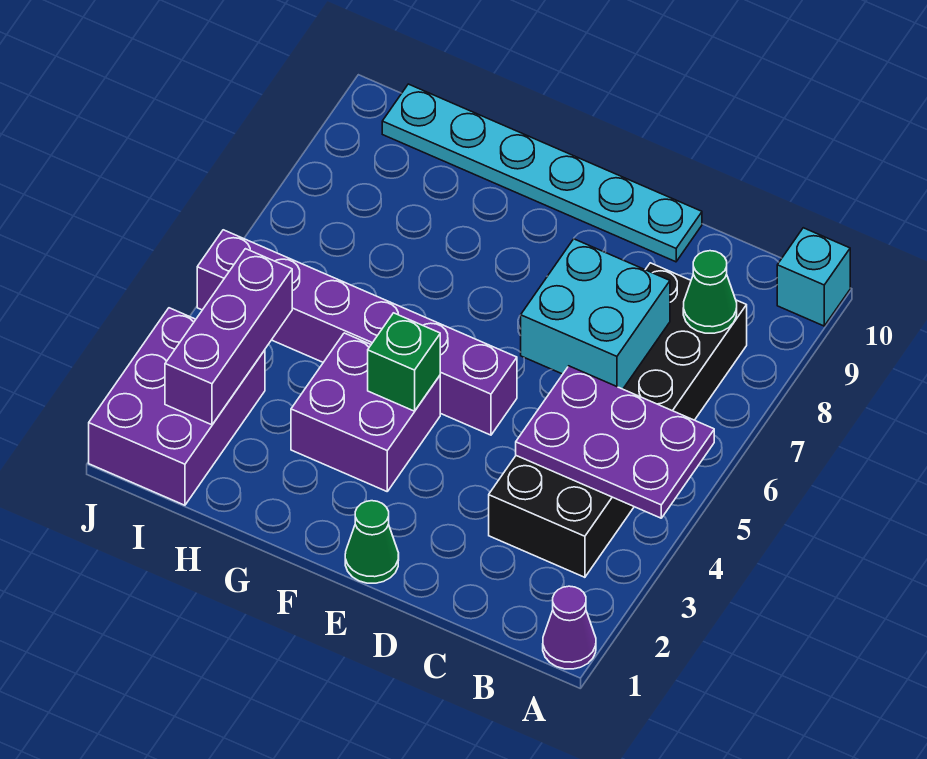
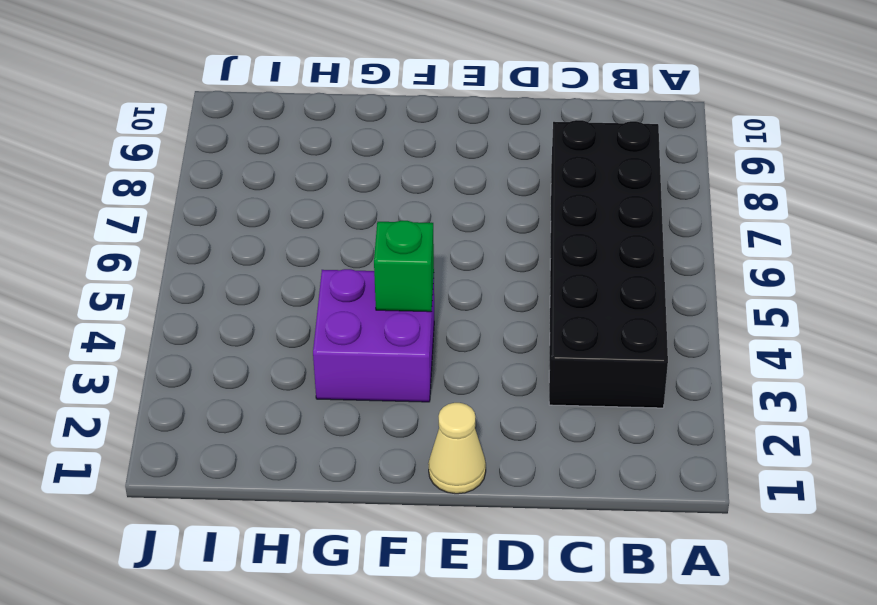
tan cone E1 level 1 -> green cone E1 level 1
none -> purple cone A1 level 1
none -> cyan brick A10 level 1
none -> cyan plate D10:I10 level 1

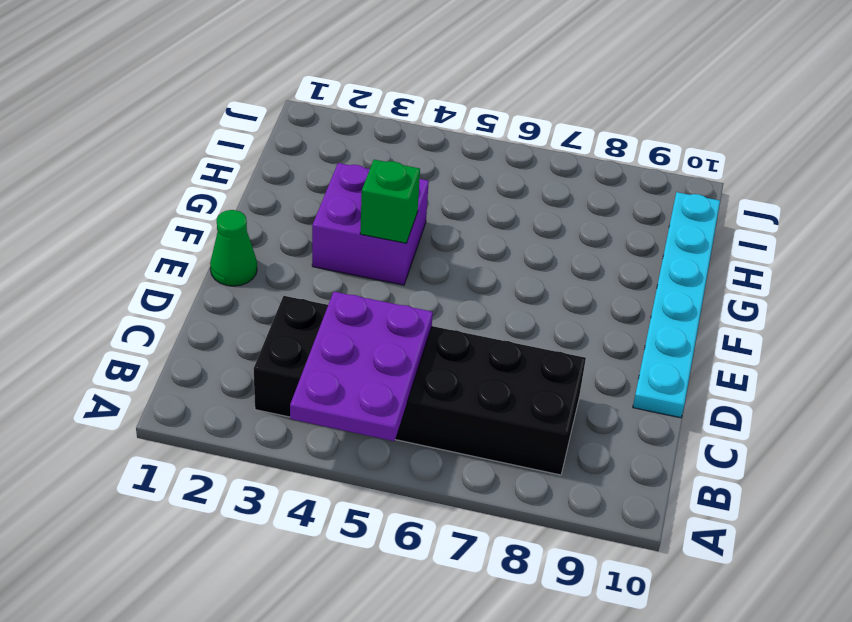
none -> purple cone A1 level 1
none -> cyan brick A10 level 1
none -> purple brick E5:J5 level 1

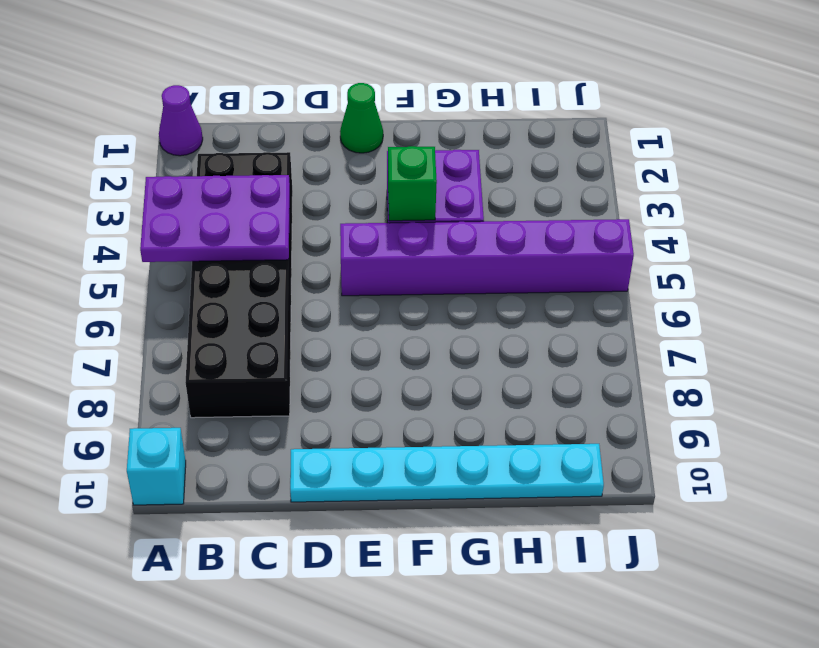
none -> purple brick I1:J3 level 1
none -> green cone B8 level 2
none -> cyan brick C6:D7 level 2

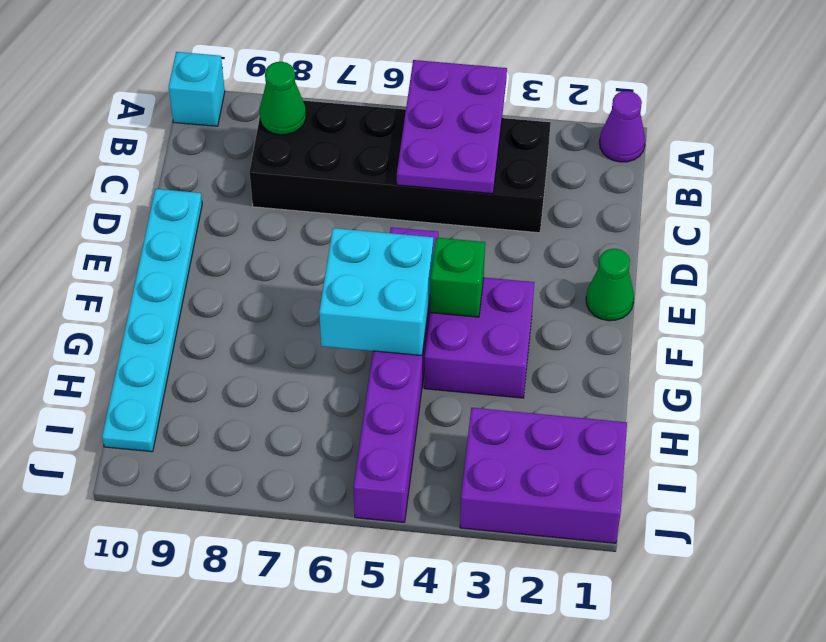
cyan brick F5:G6 level 2 -> cyan brick C6:D7 level 2
none -> purple brick I2:I4 level 2

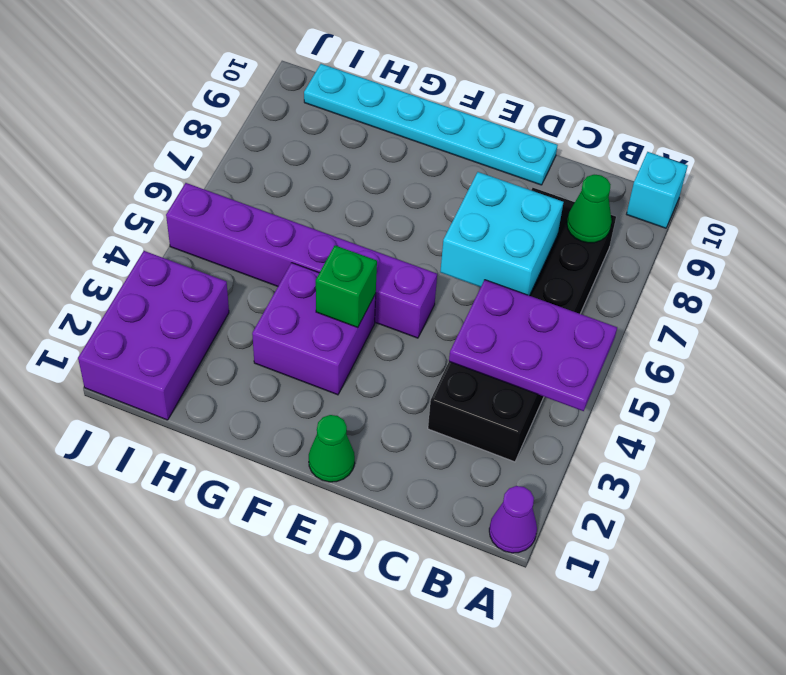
none -> purple brick I2:I4 level 2

